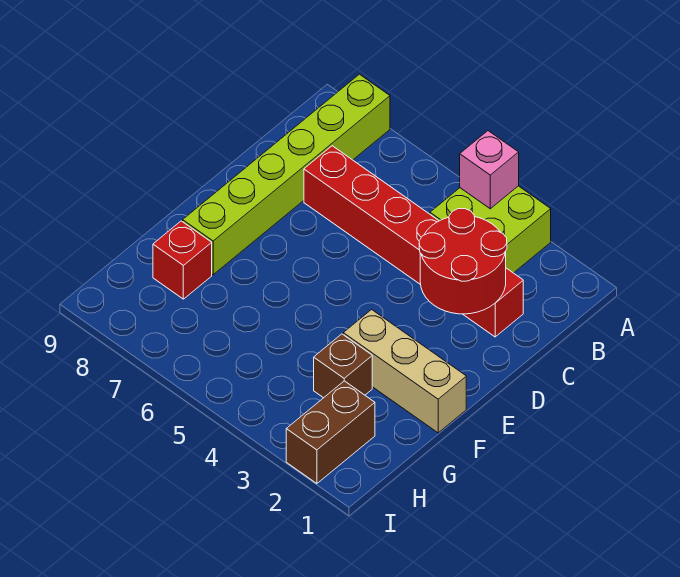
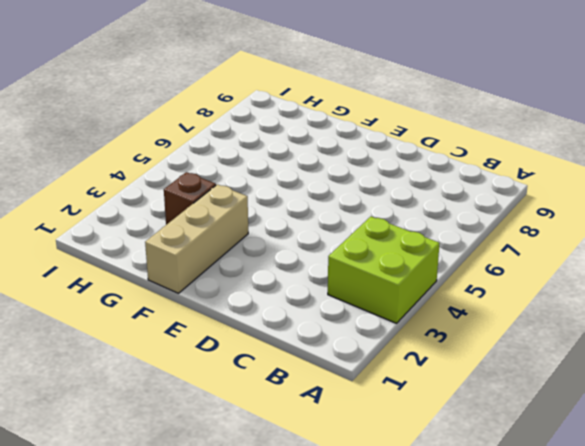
none -> lime brick A8:F8 level 1
none -> red brick C2:C7 level 1

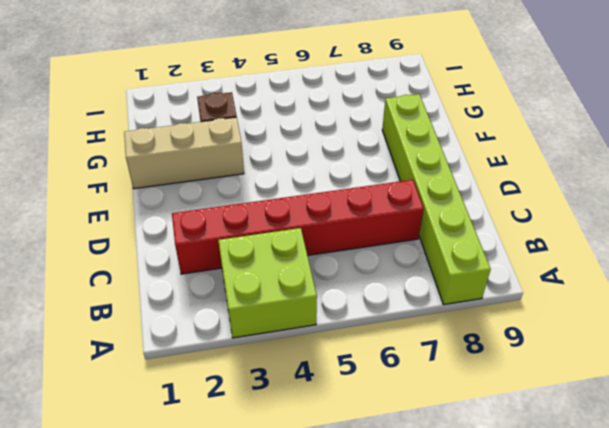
none -> red brick G8 level 1
none -> brown brick H2:I2 level 1

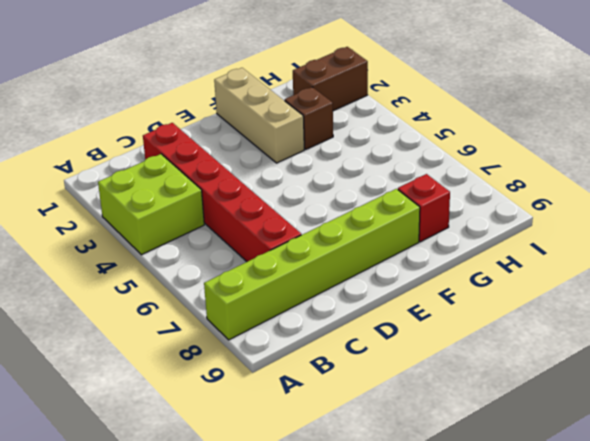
none -> pink brick A4 level 2
none -> red round brick C2:D3 level 2

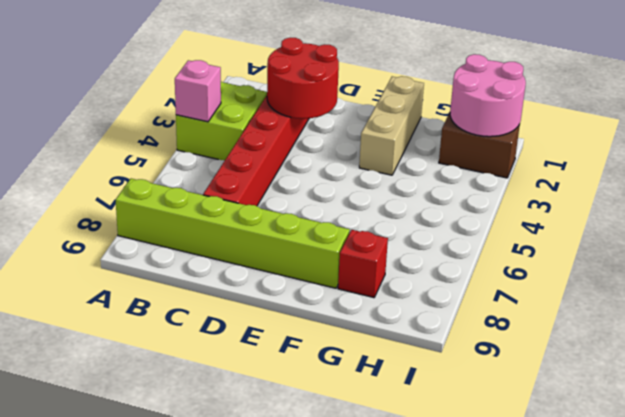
pink round brick H1:I2 level 2 -> none
none -> brown brick G3 level 1

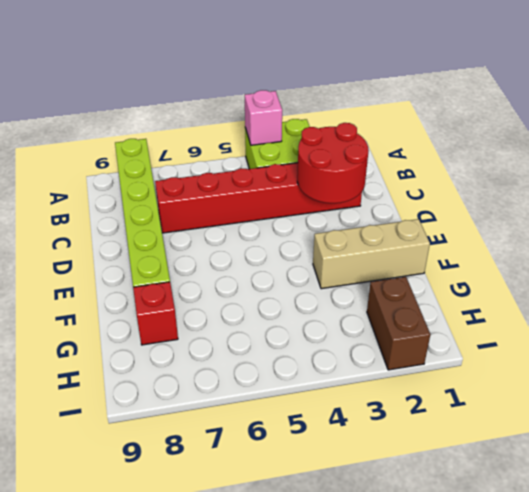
none -> brown brick G3 level 1

